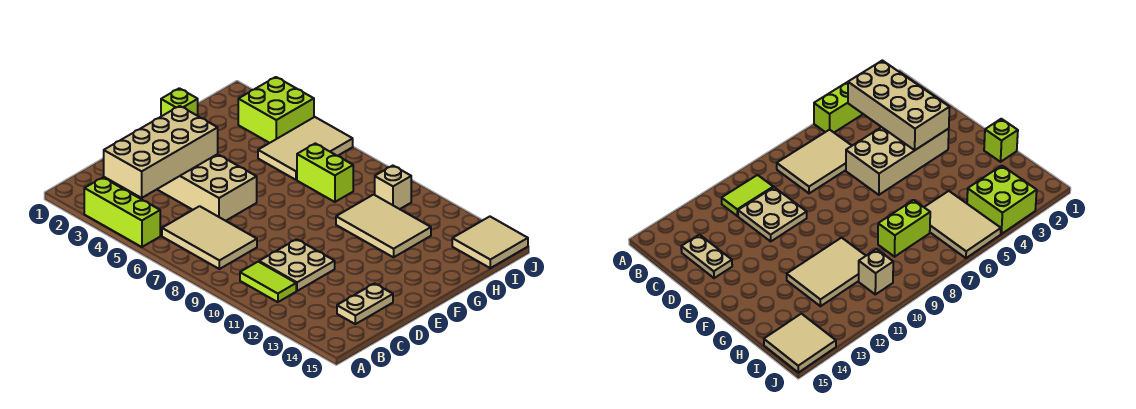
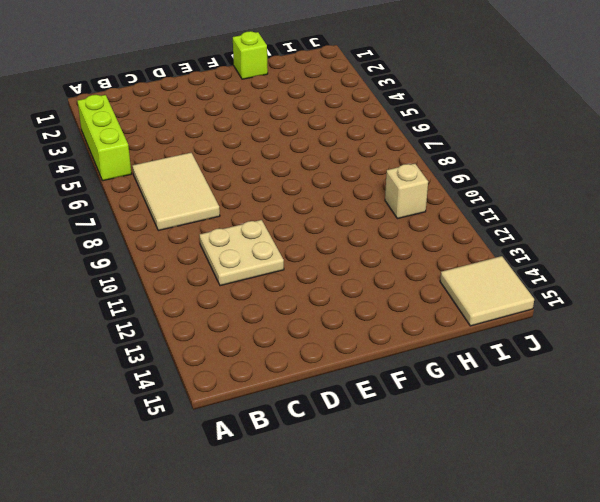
none -> lime tile B10:B11 level 1
none -> tan plate C14:D14 level 1
none -> tan brick D3:E6 level 1

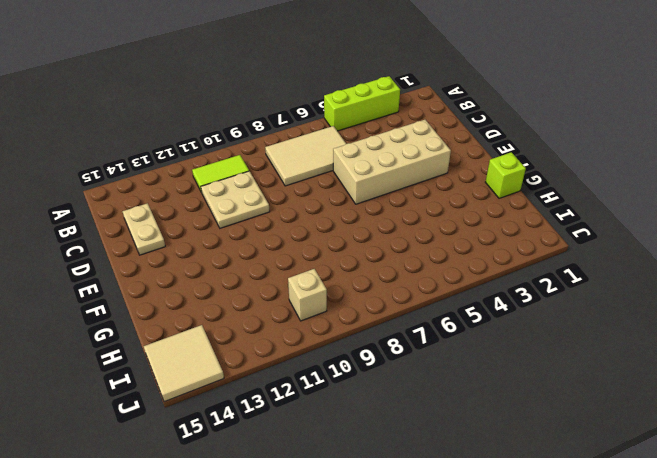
none -> tan tile G10:H12 level 1
none -> tan tile H5:J6 level 1
none -> lime brick H7:H8 level 1

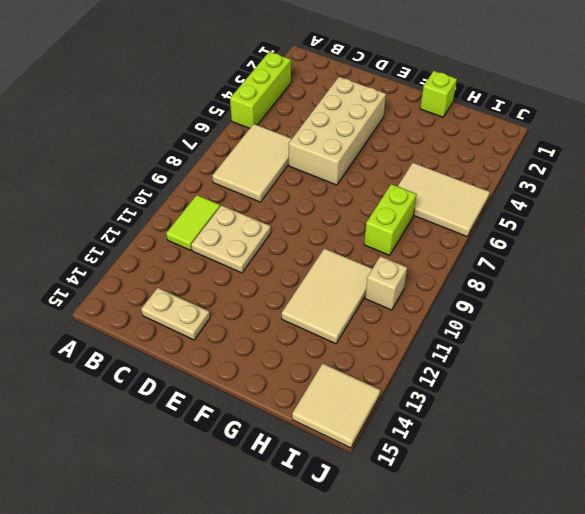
none -> lime brick I3:J4 level 1
none -> tan brick B3:E4 level 2

